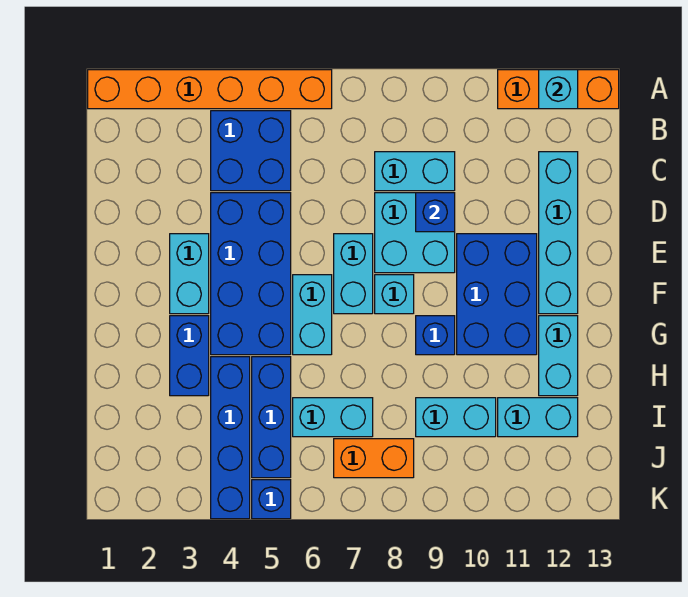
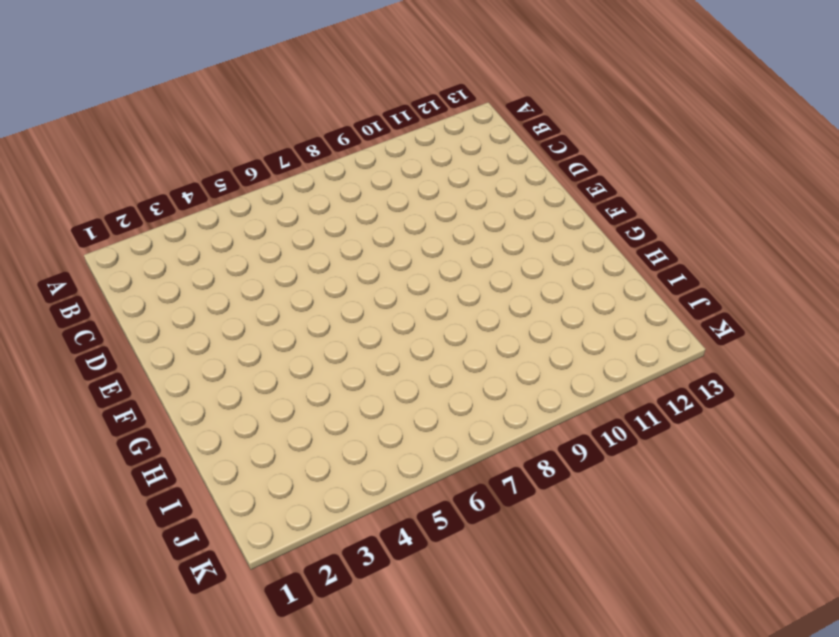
none -> orange brick A1:A6 level 1
none -> orange brick A11:A13 level 1
none -> blue brick B4:C5 level 1

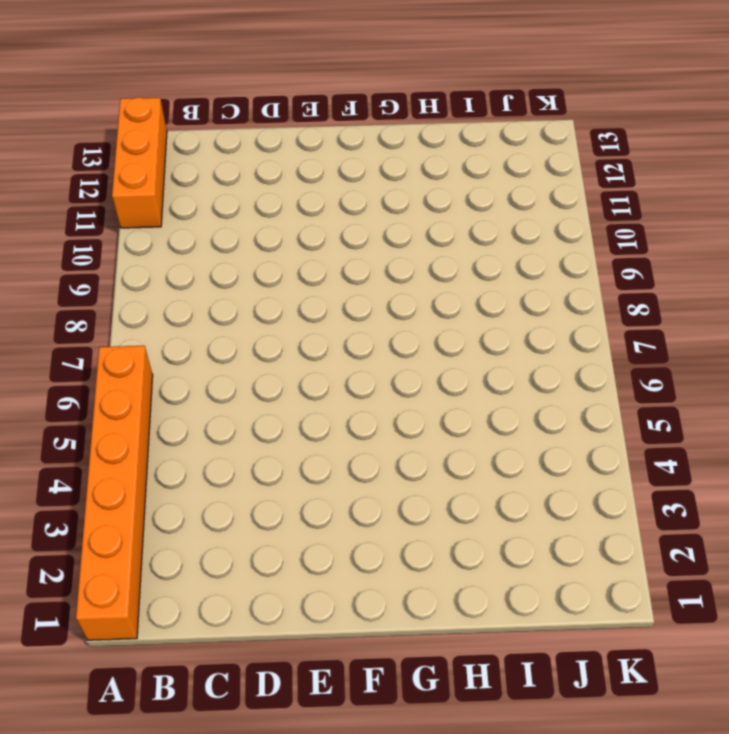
none -> blue brick B4:C5 level 1
none -> cyan brick C8:C9 level 1
none -> cyan brick C12:F12 level 1

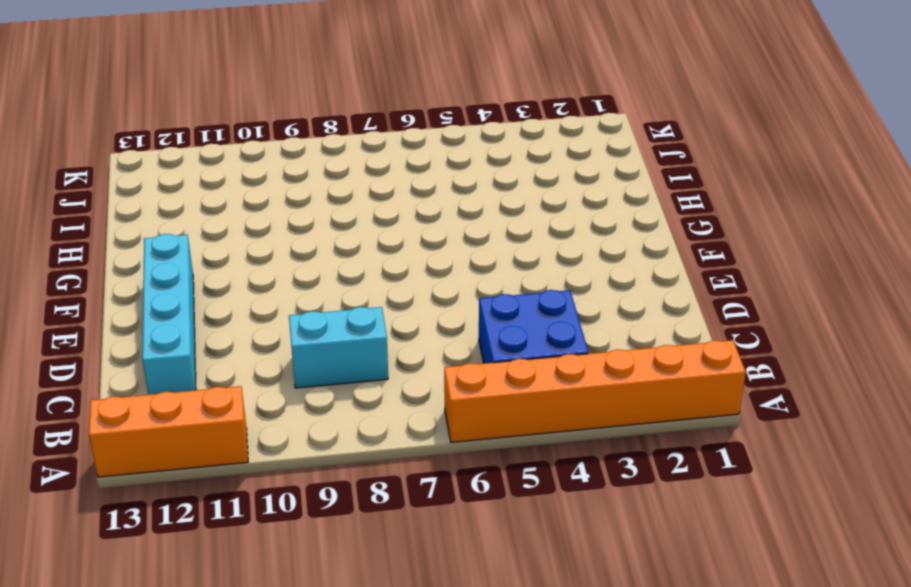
none -> blue brick D4:G5 level 1
none -> cyan brick D8:E9 level 1
none -> cyan brick E3:F3 level 1

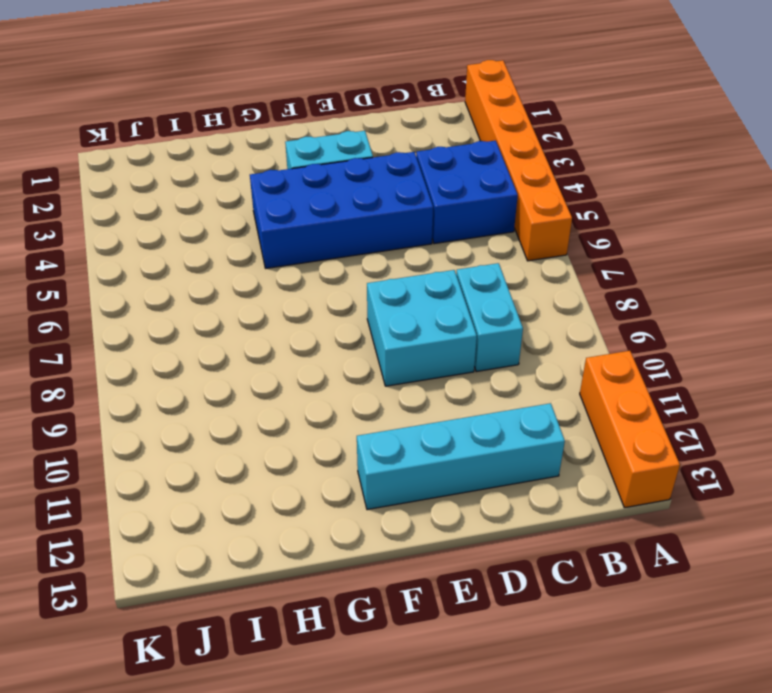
none -> cyan brick E7:F7 level 1
none -> blue brick E10:G11 level 1
none -> cyan brick F6:G6 level 1

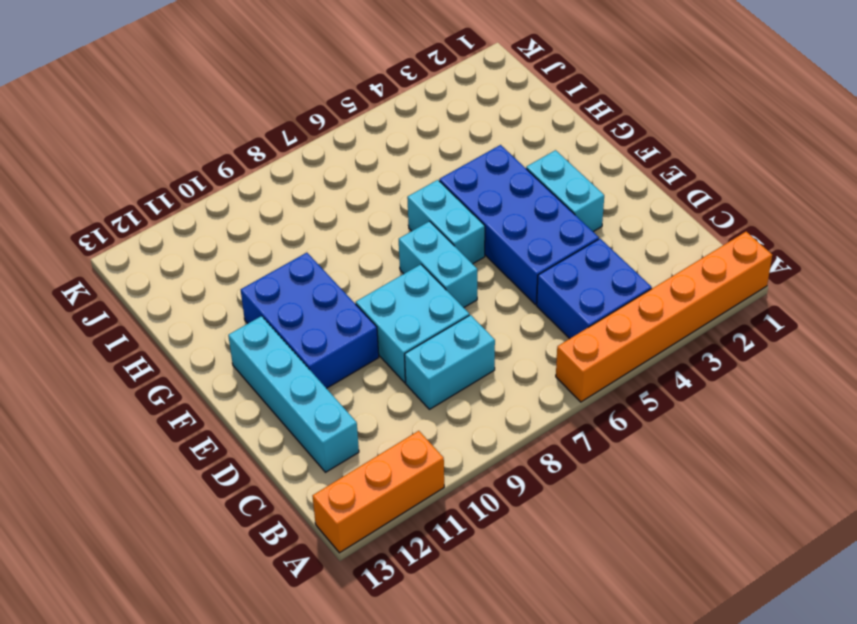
none -> cyan brick F8 level 1
none -> blue brick G3:H3 level 1
none -> blue brick G9 level 1

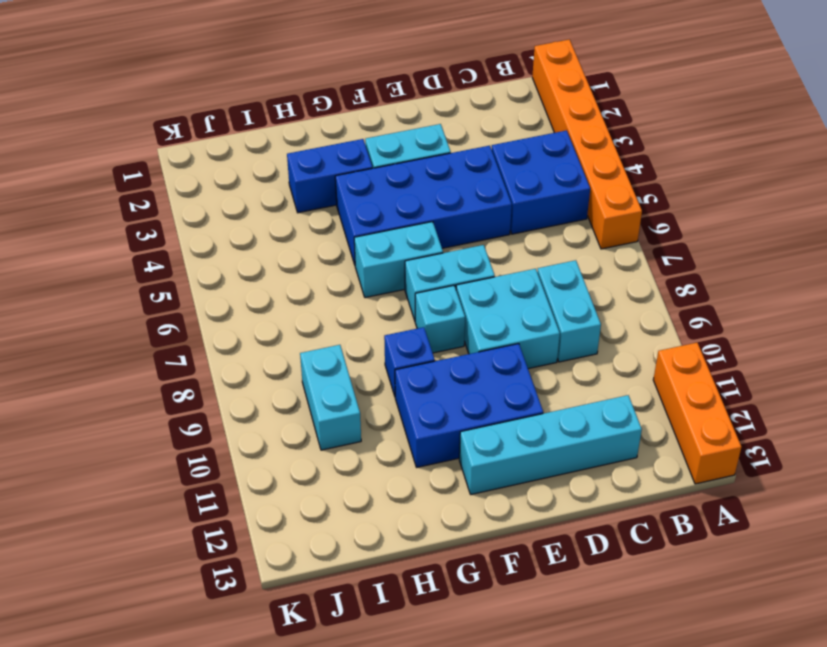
none -> cyan brick G12:H12 level 1
none -> blue brick H4:K4 level 1
none -> blue brick H5:J5 level 1

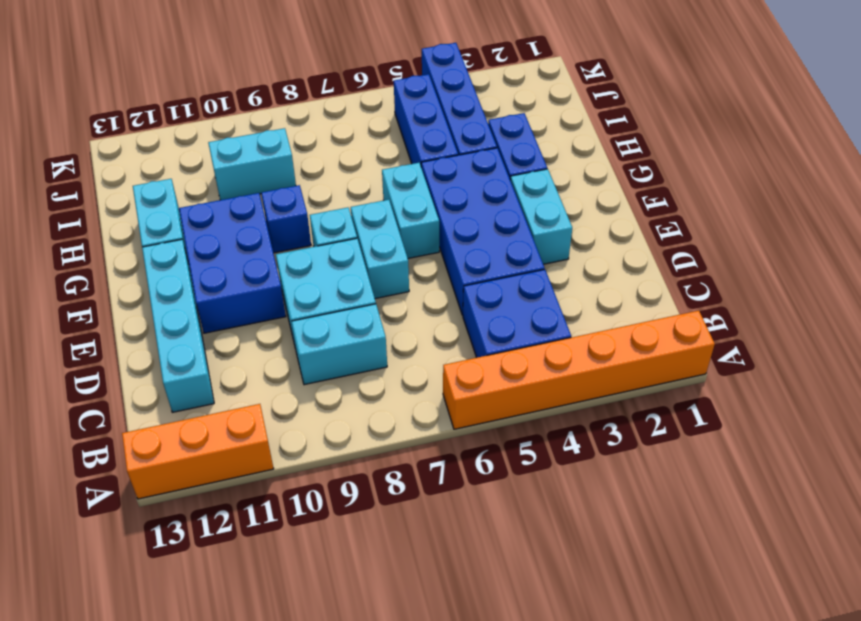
none -> cyan brick I6:I7 level 1
none -> cyan brick I11:I12 level 1
none -> orange brick J7:J8 level 1

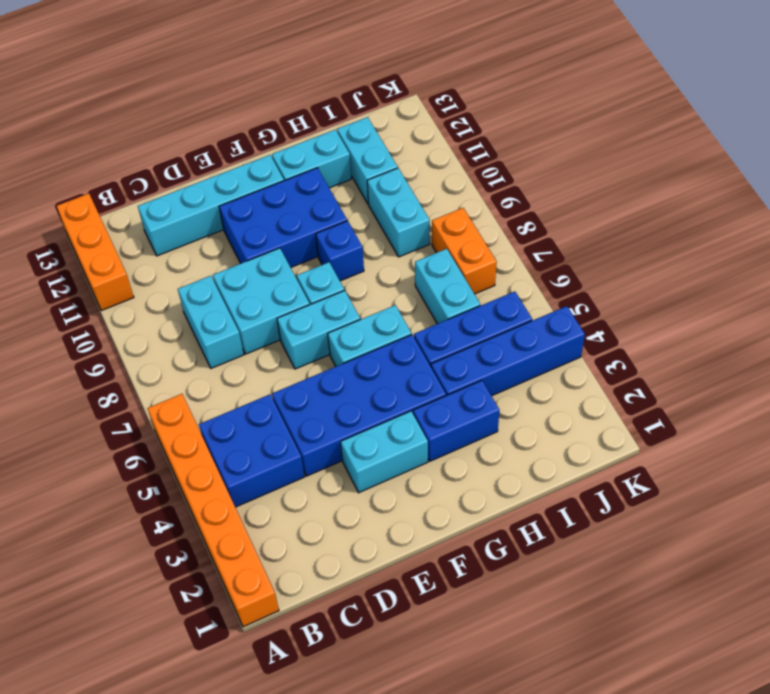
none -> blue brick K5 level 1
none -> cyan brick A12 level 2
none -> blue brick D9 level 2

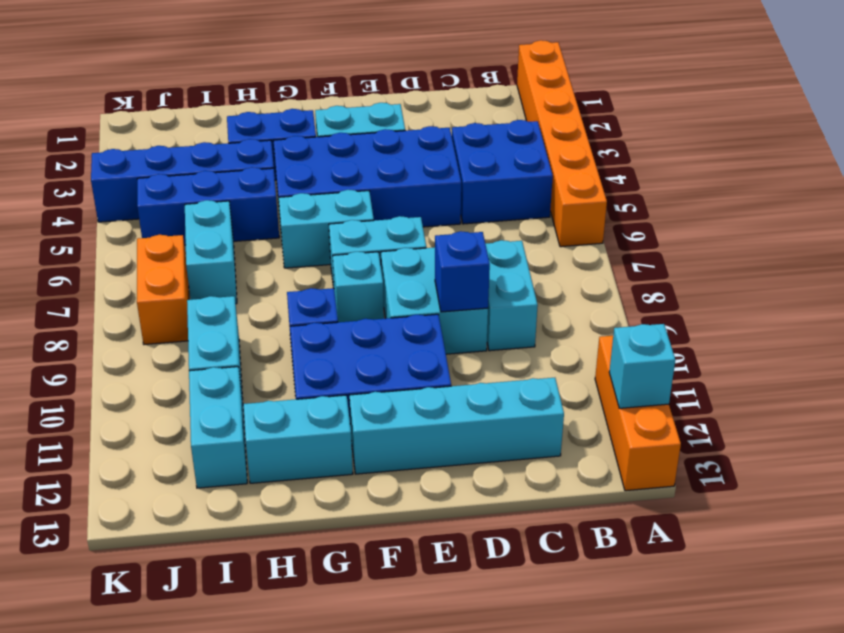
none -> blue brick K5 level 1

